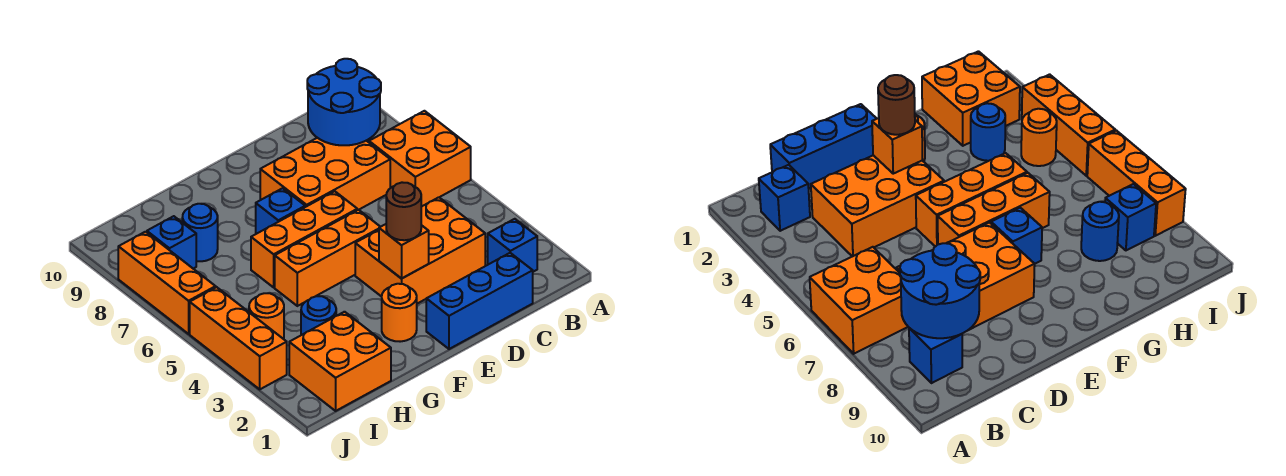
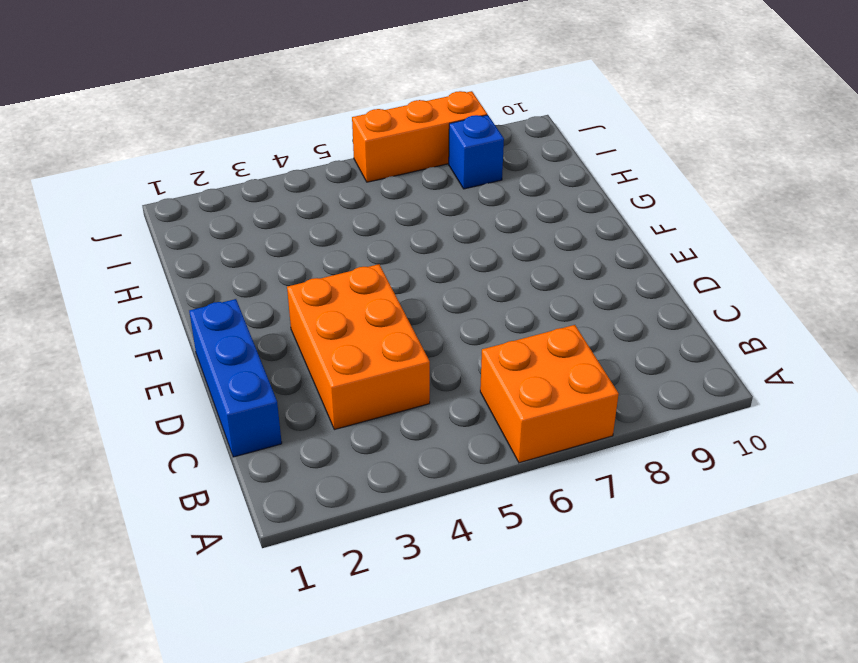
none -> blue brick B2 level 1
none -> blue brick B9 level 1
none -> orange brick C7:E8 level 1

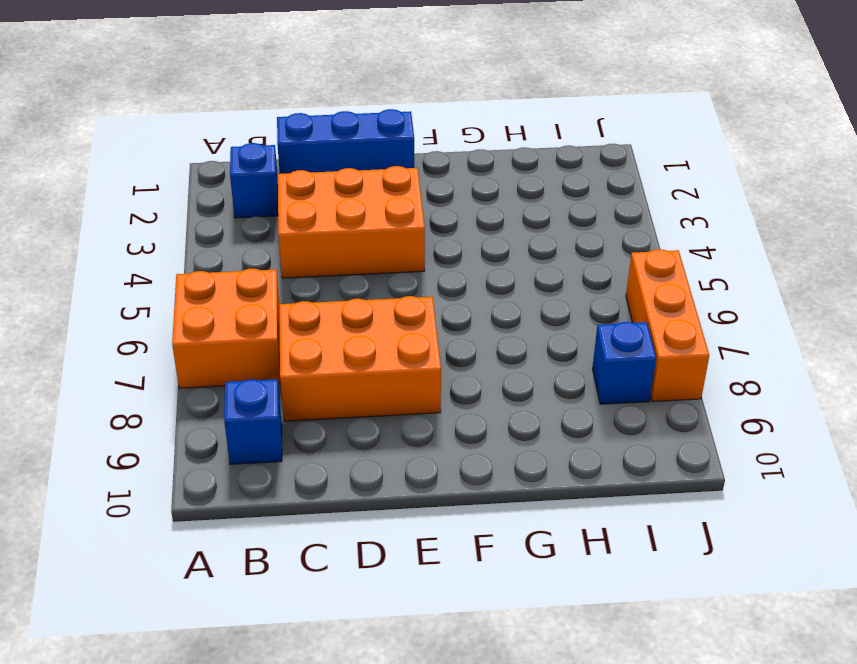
none -> orange brick E5:G5 level 1
none -> orange brick E6:G6 level 1
none -> orange round brick F2 level 1

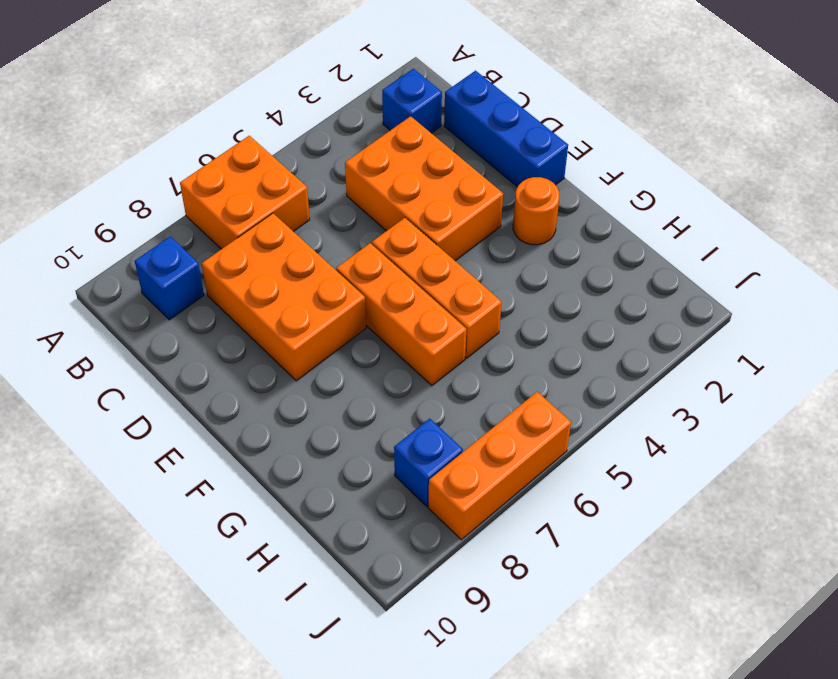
none -> blue brick F7 level 1
none -> orange brick H1:I2 level 1
none -> blue round brick H3 level 1

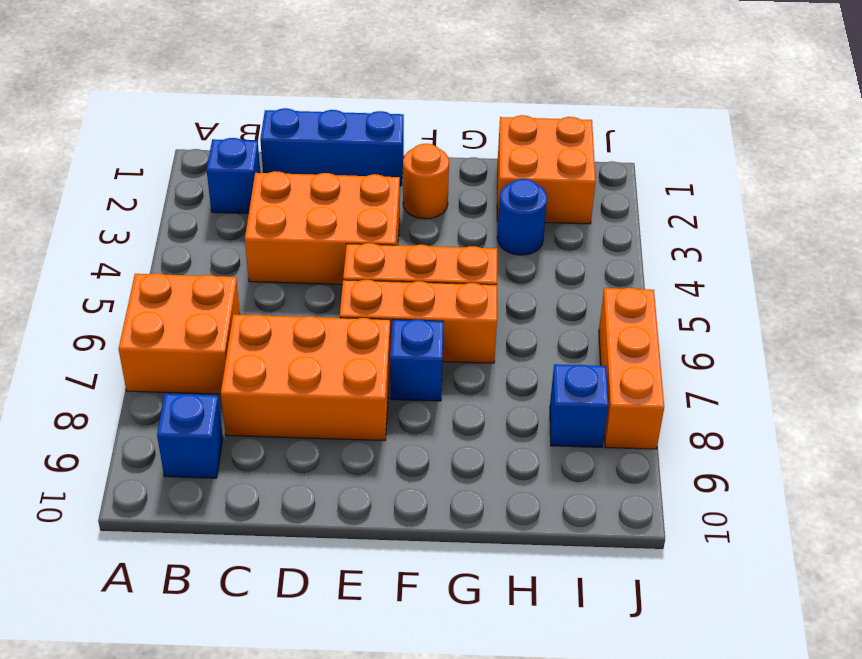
none -> blue round brick H8 level 1
none -> orange round brick I4 level 1
none -> orange brick J3:J5 level 1

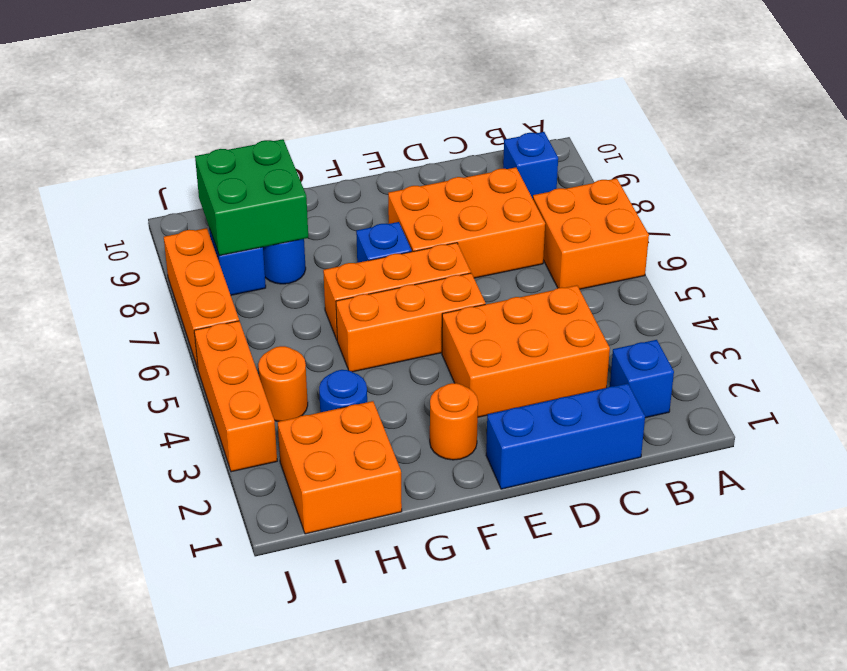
green brick H8:I9 level 2 -> none
none -> blue round brick B8:C9 level 2
none -> orange brick E3 level 2
none -> brown round brick E3 level 3

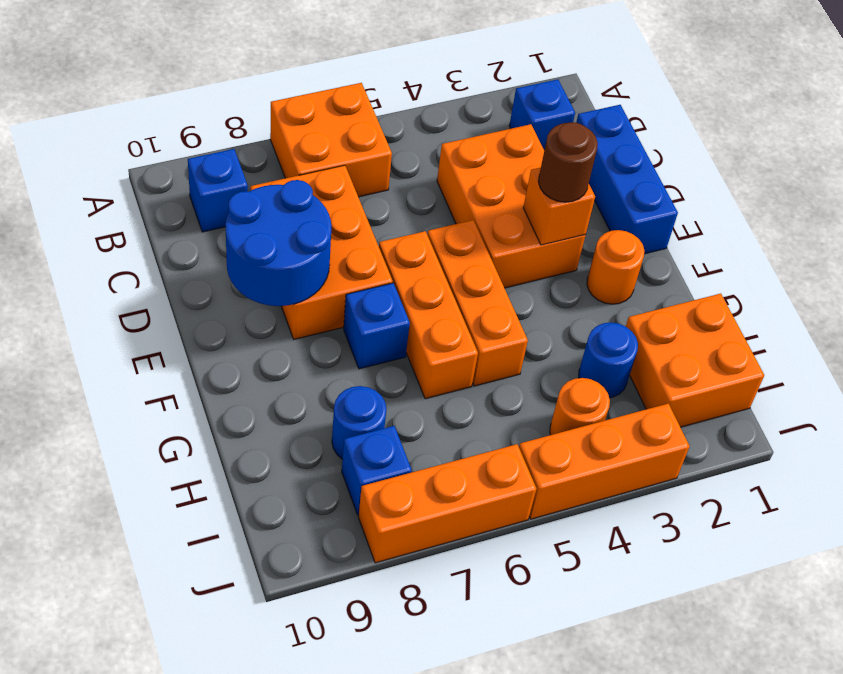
blue round brick D8:E9 level 2 -> blue round brick B8:C9 level 2

